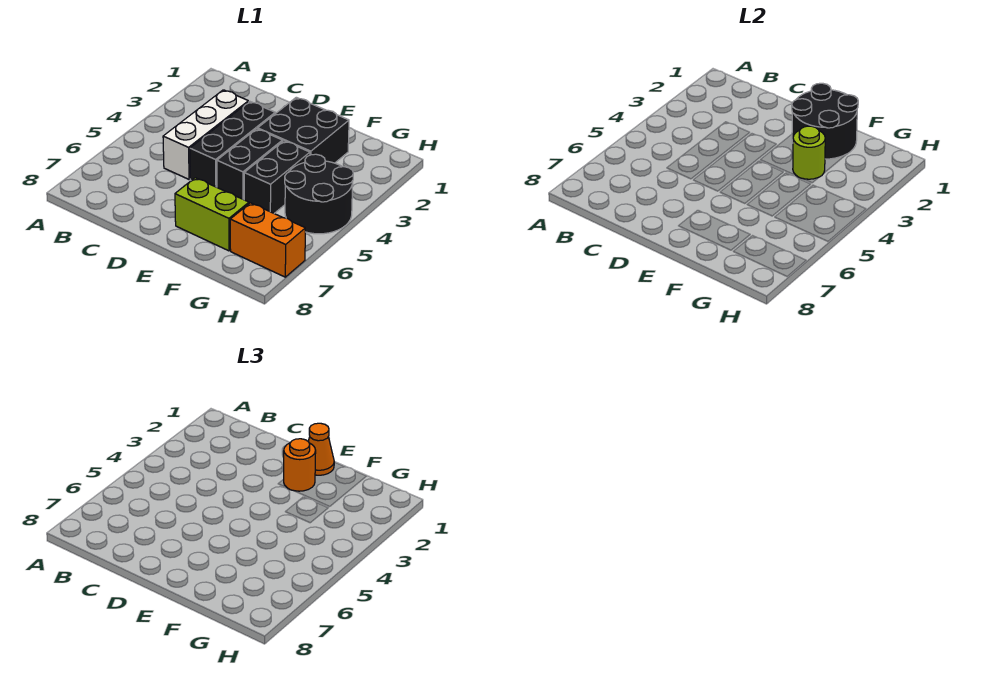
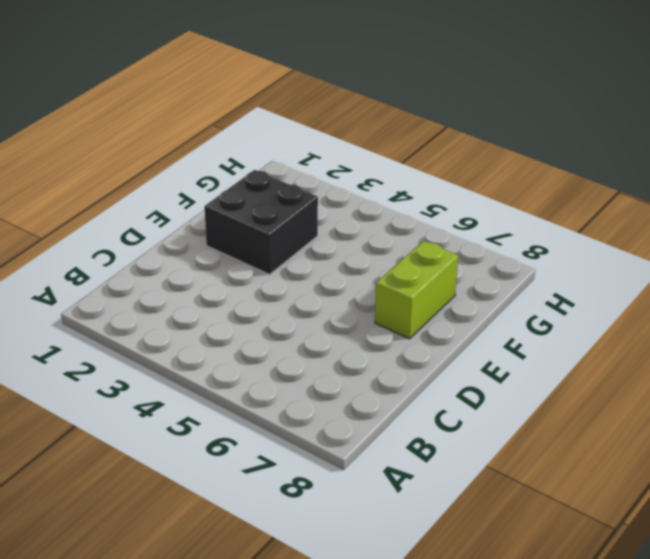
none -> white brick C3:C5 level 1
none -> black brick D3:D5 level 1
none -> black brick E4:E5 level 1

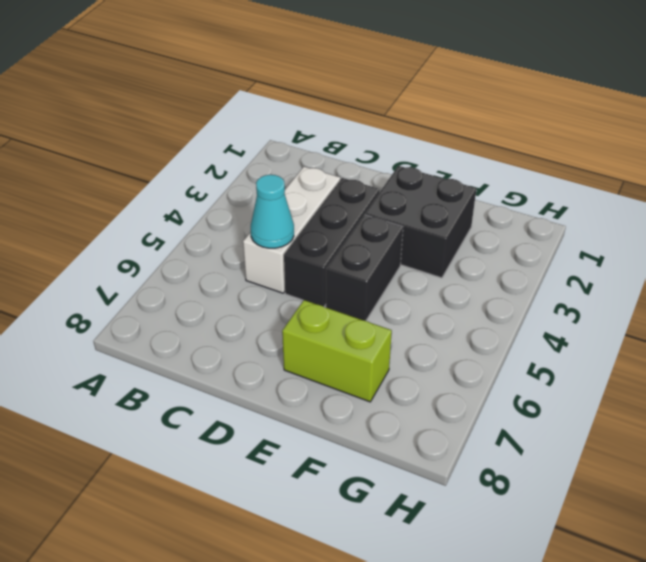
cyan cone C5 level 2 -> none
none -> black brick F4:F5 level 1
none -> black round brick G4:H5 level 1
none -> orange brick G7:H7 level 1

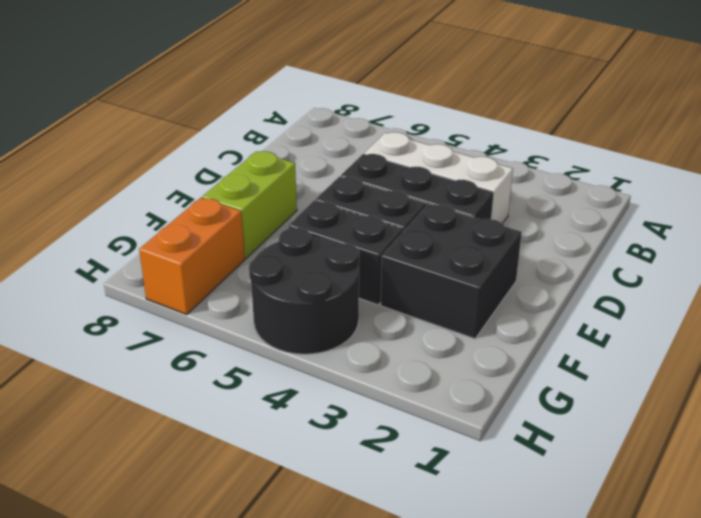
none -> black round brick E1:F2 level 2
none -> lime round brick F3 level 2
none -> orange cone E1 level 3

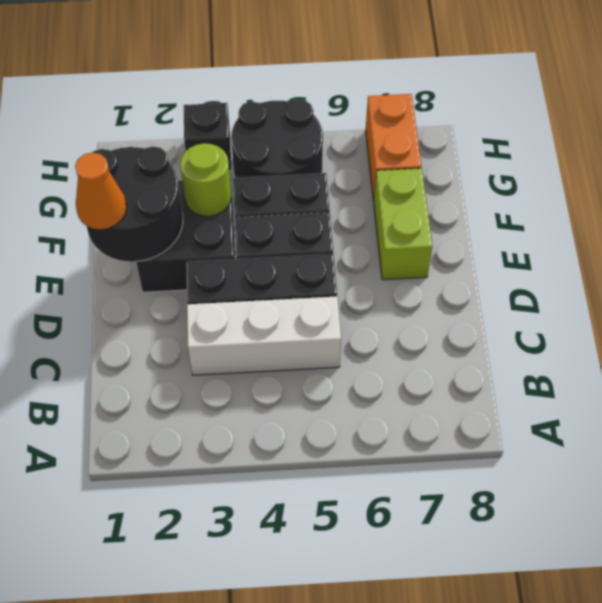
black brick H3 level 1 -> none
none -> orange round brick E2 level 3

